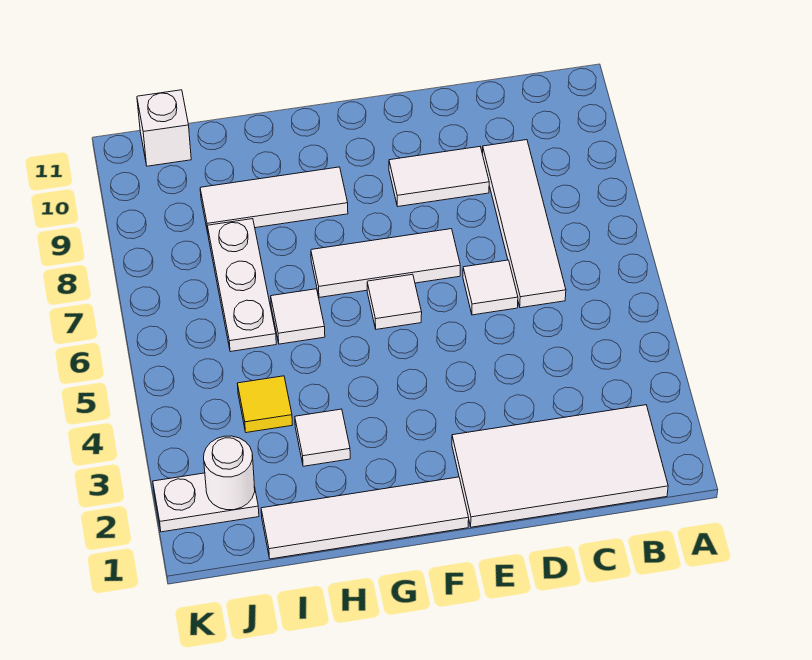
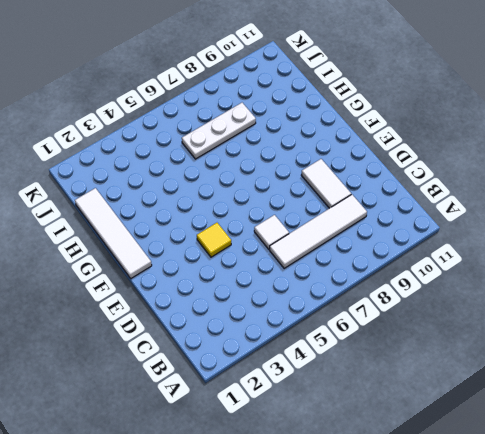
yellow tile E4 level 1 -> yellow tile I4 level 1
none -> white tile B1:E2 level 1
none -> white tile E7:G7 level 1
none -> white tile F6 level 1

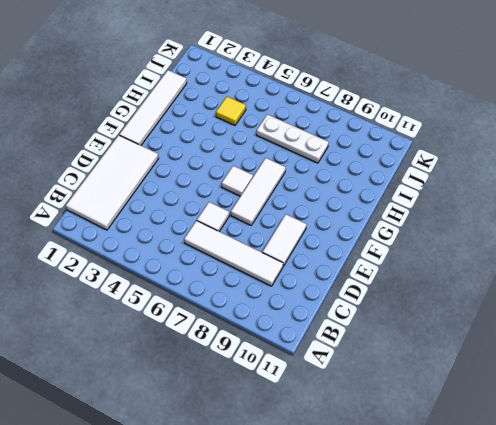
none -> white tile G9:I9 level 1
none -> white tile H3 level 1
none -> white tile H6 level 1

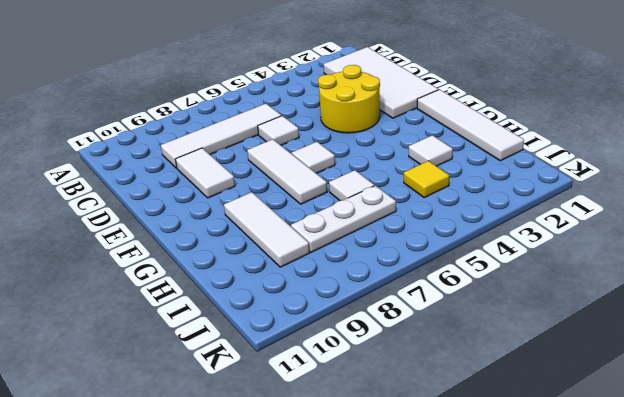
yellow round brick D3:E4 level 1 -> none
none -> white plate J2:K2 level 1
none -> white brick J11 level 1
none -> white round brick J2 level 2

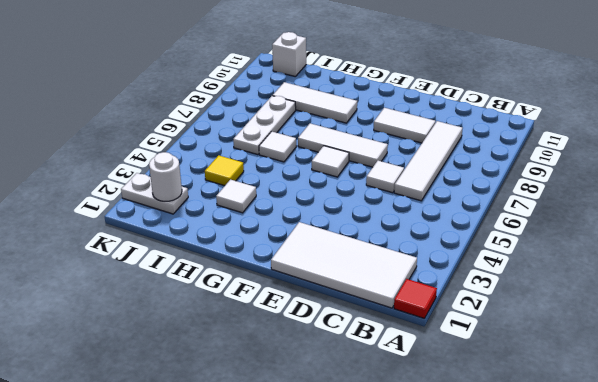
red tile A1 level 1 -> none
none -> white tile F1:I1 level 1

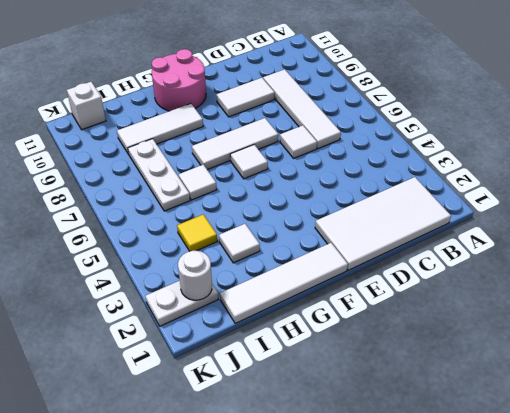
pink round brick F10:G11 level 1 -> none

